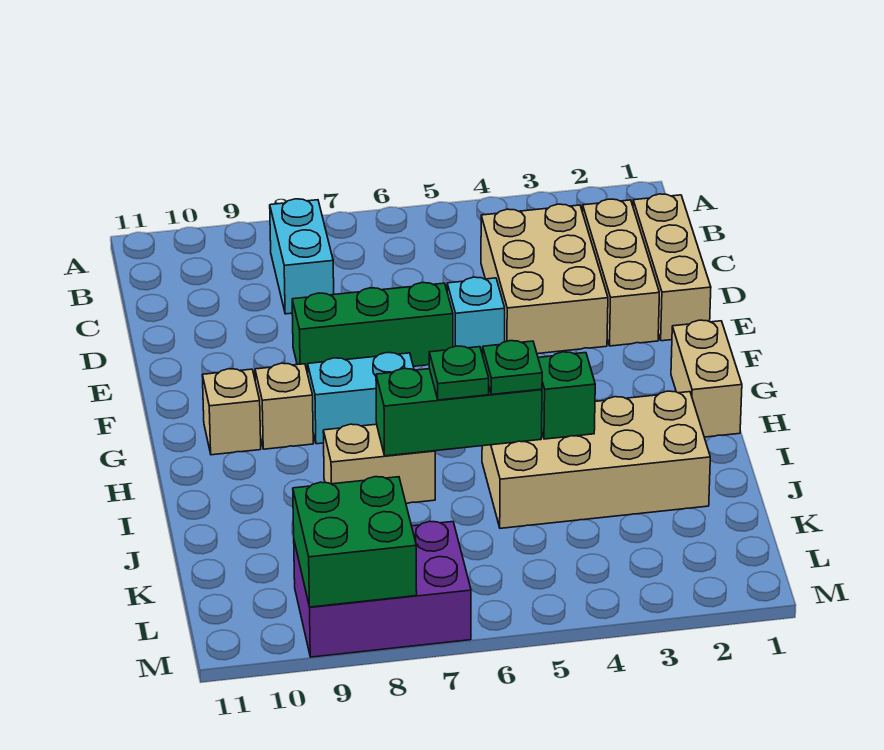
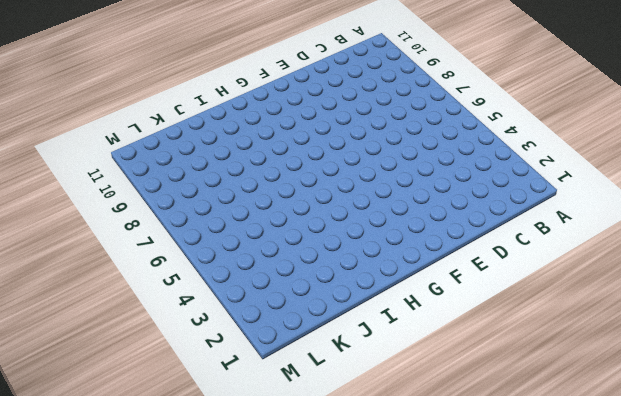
none -> cyan brick B8:C8 level 1
none -> tan brick C1:E1 level 1
none -> tan brick C2:E2 level 1

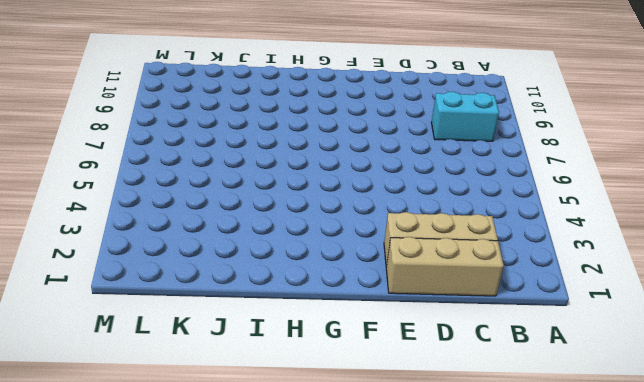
none -> tan brick C3:E4 level 1
none -> cyan brick E5 level 1
none -> green brick E6:E8 level 1

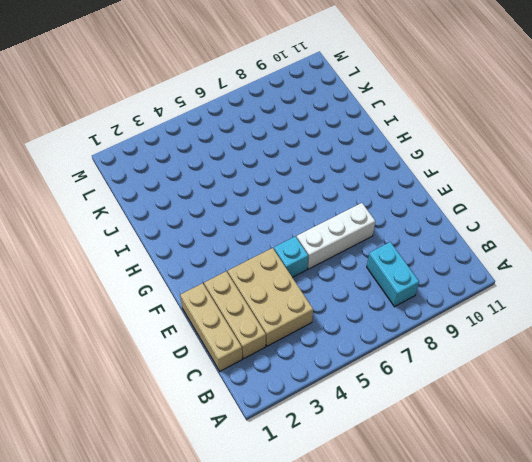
white brick E6:E8 level 1 -> green brick E6:E8 level 1
none -> tan brick G1:H1 level 1
none -> cyan brick G7:G8 level 1
none -> tan brick G9 level 1

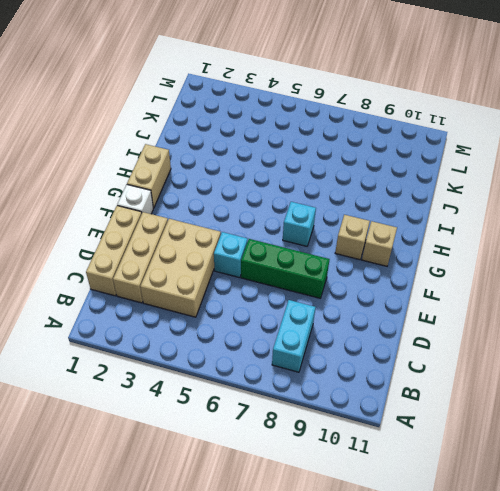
white brick F1 level 1 -> none
cyan brick G7 level 1 -> cyan brick G7:G8 level 1
none -> tan brick I2:J5 level 1
none -> tan brick I7:I8 level 1
none -> purple brick L7:M9 level 1

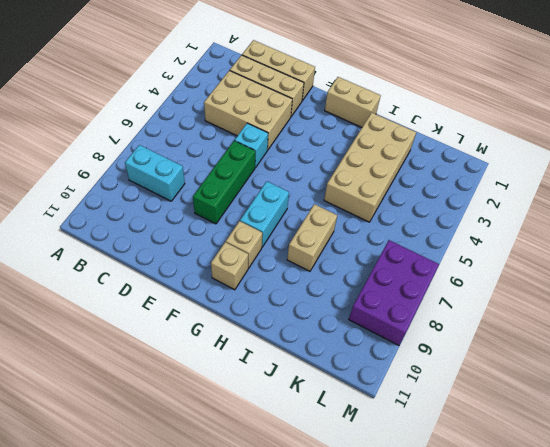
none -> green brick I4 level 2
none -> green brick I5:I7 level 2
none -> green brick L8:M9 level 2

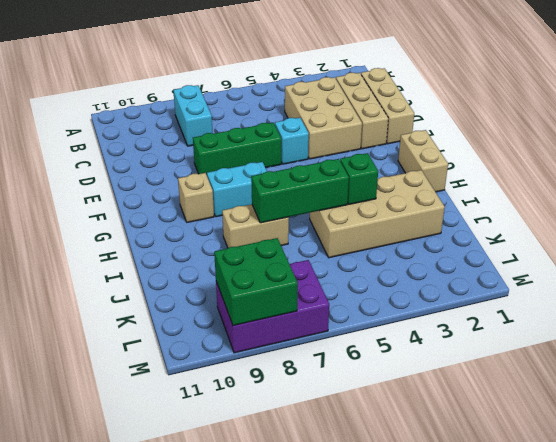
none -> tan brick G10 level 1
none -> green plate I5 level 3
none -> green plate I6 level 3

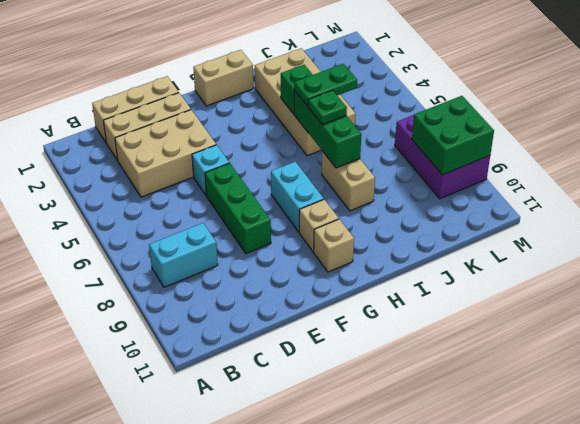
green plate I5:J5 level 3 -> green plate I5 level 3

